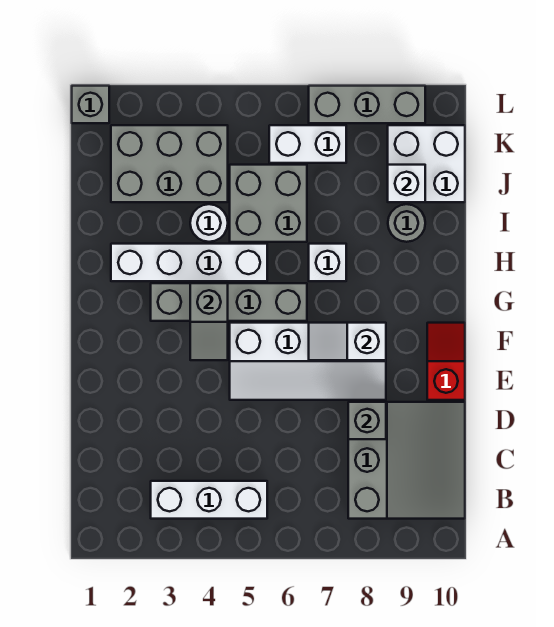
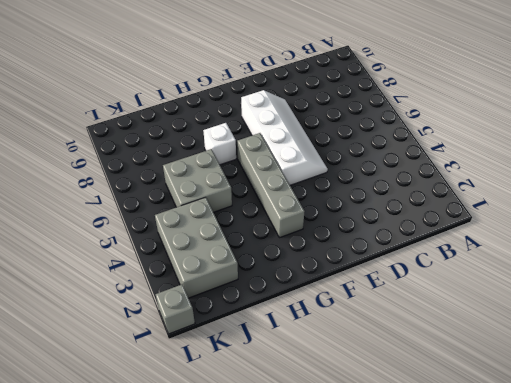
none -> white brick B3:B5 level 1
none -> grey slope B8:D10 level 1 top 8
none -> red slope E10:F10 level 1 top E

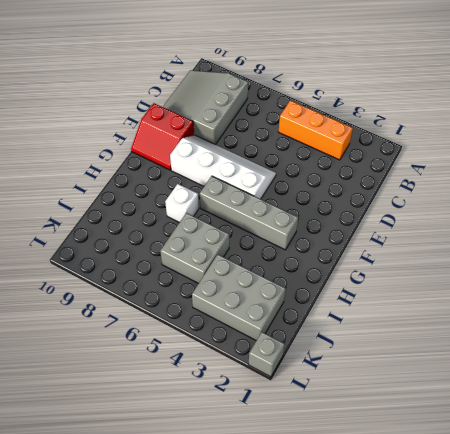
orange brick B3:B5 level 1 -> white brick B3:B5 level 1
red slope E9:F10 level 1 top E -> red slope E10:F10 level 1 top E
none -> white brick H2:H5 level 1
none -> white round brick I4 level 1
none -> grey round brick I9 level 1

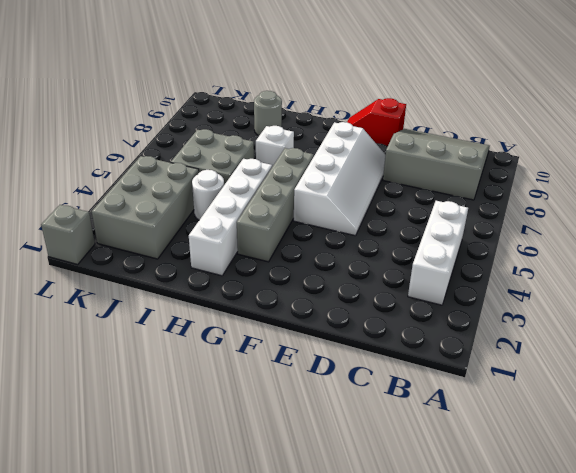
none -> white brick J9:K10 level 1
none -> white brick K6:K7 level 1
none -> grey brick L7:L9 level 1

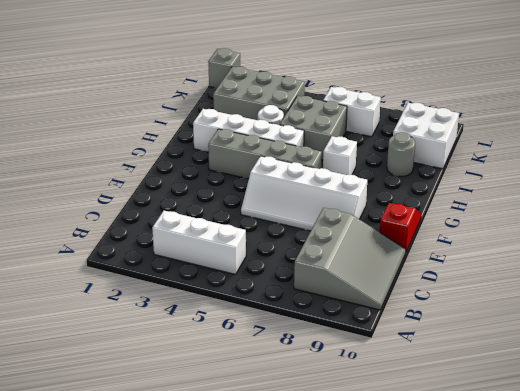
none -> grey brick L7:L9 level 1
none -> grey brick D8 level 2
none -> grey slope F4:G4 level 2 top G

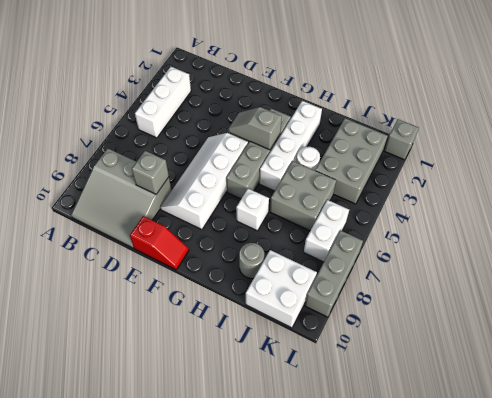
none -> white slope F7:F8 level 2 top 8
none -> white brick J9 level 2

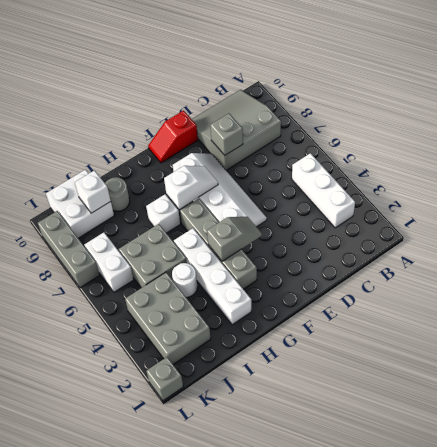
white slope F7:G7 level 2 top G -> white slope F7:F8 level 2 top 8

